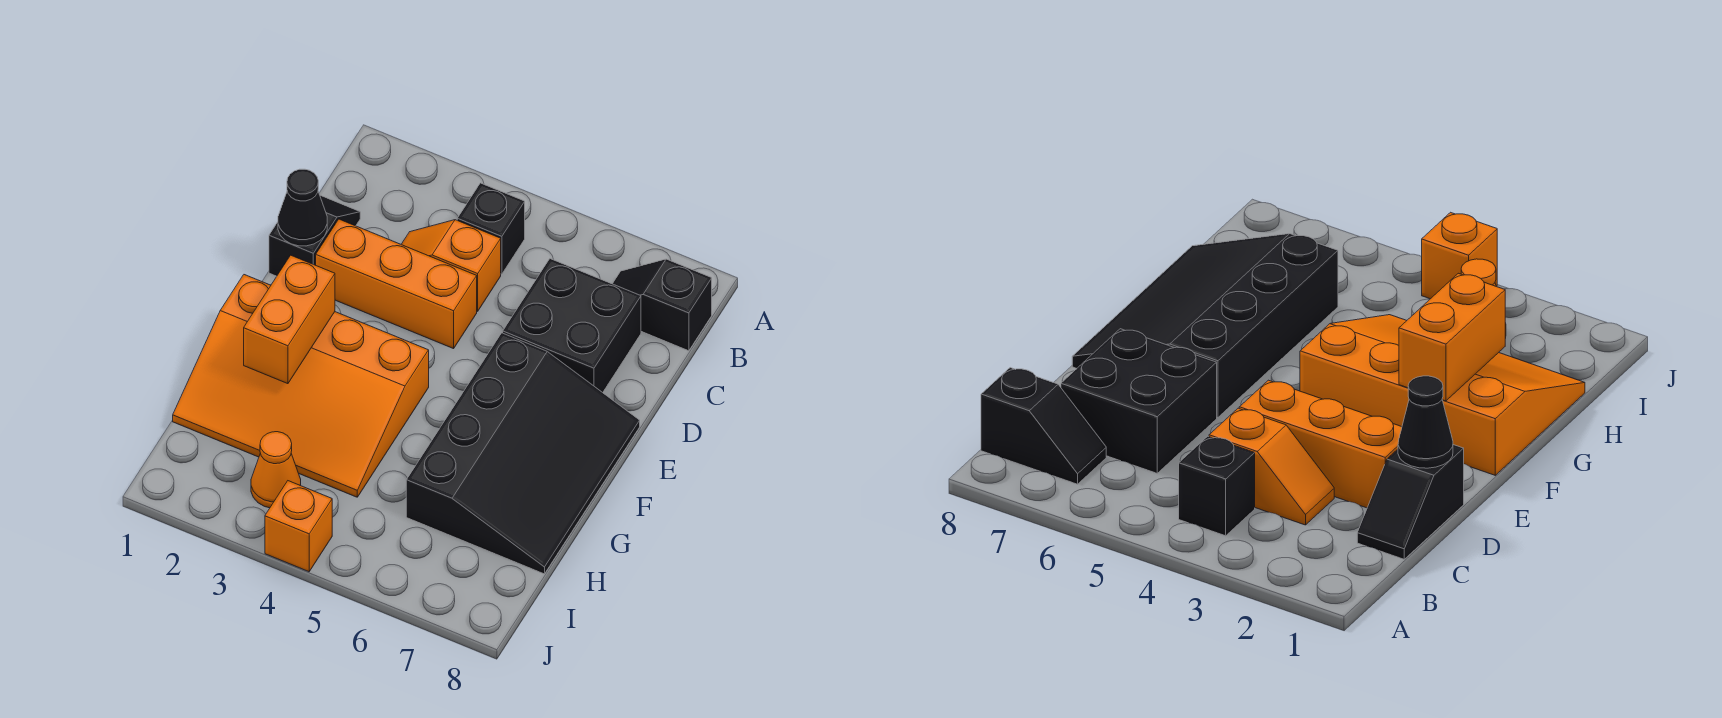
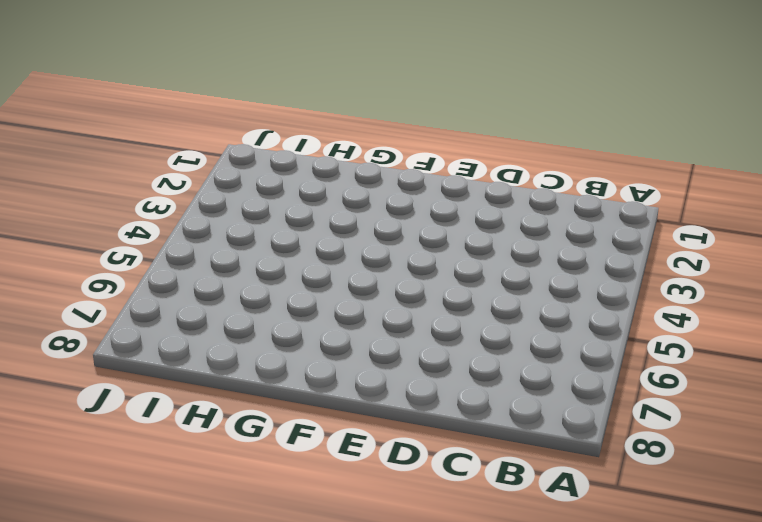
none -> black brick B4 level 1
none -> black slope B7:B8 level 1 top 8
none -> black slope C1:D1 level 1 top D

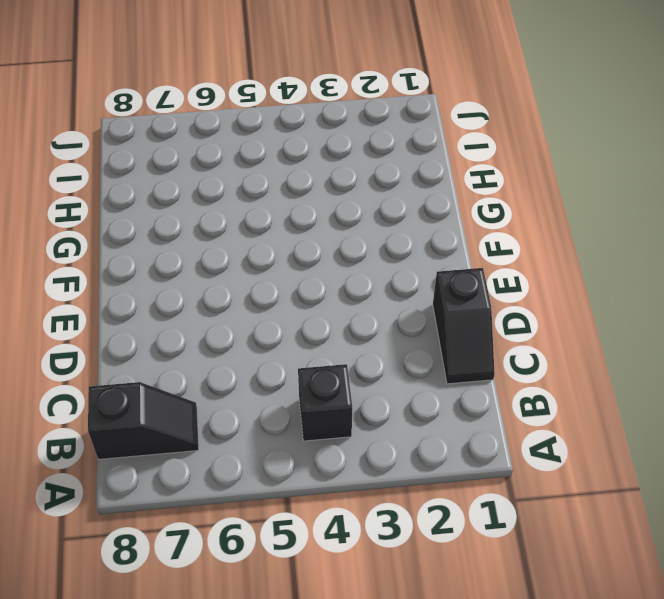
none -> orange slope C3:C4 level 1 top 4
none -> black brick C6:D7 level 1
none -> orange brick D2:D4 level 1

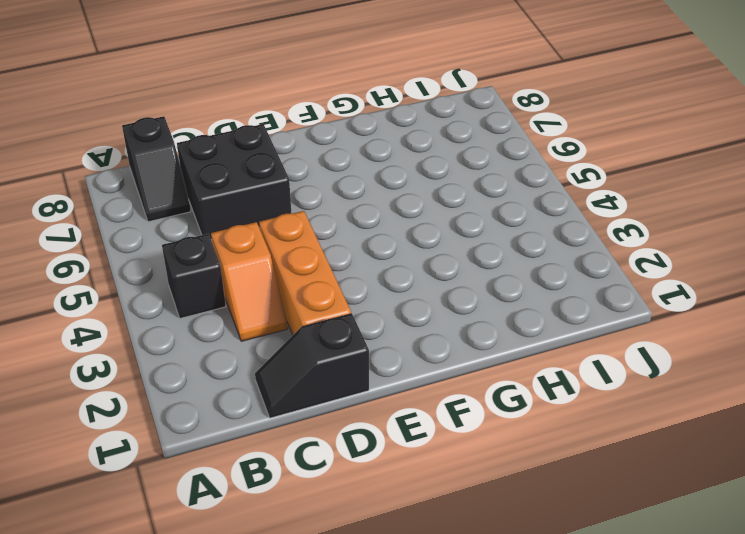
none -> black slope E6:H8 level 1 top 6
none -> orange slope F1:H4 level 1 top F
none -> orange cone I3 level 1

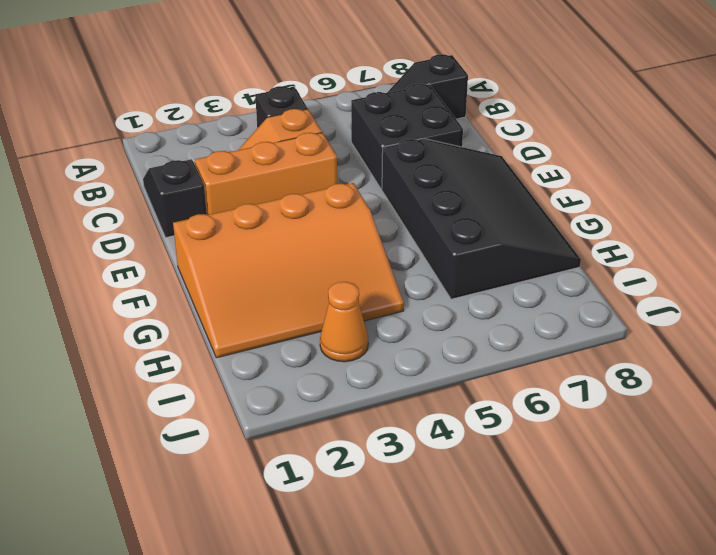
none -> orange brick J4 level 1
none -> black cone D1 level 2
none -> orange brick F2:G2 level 2

